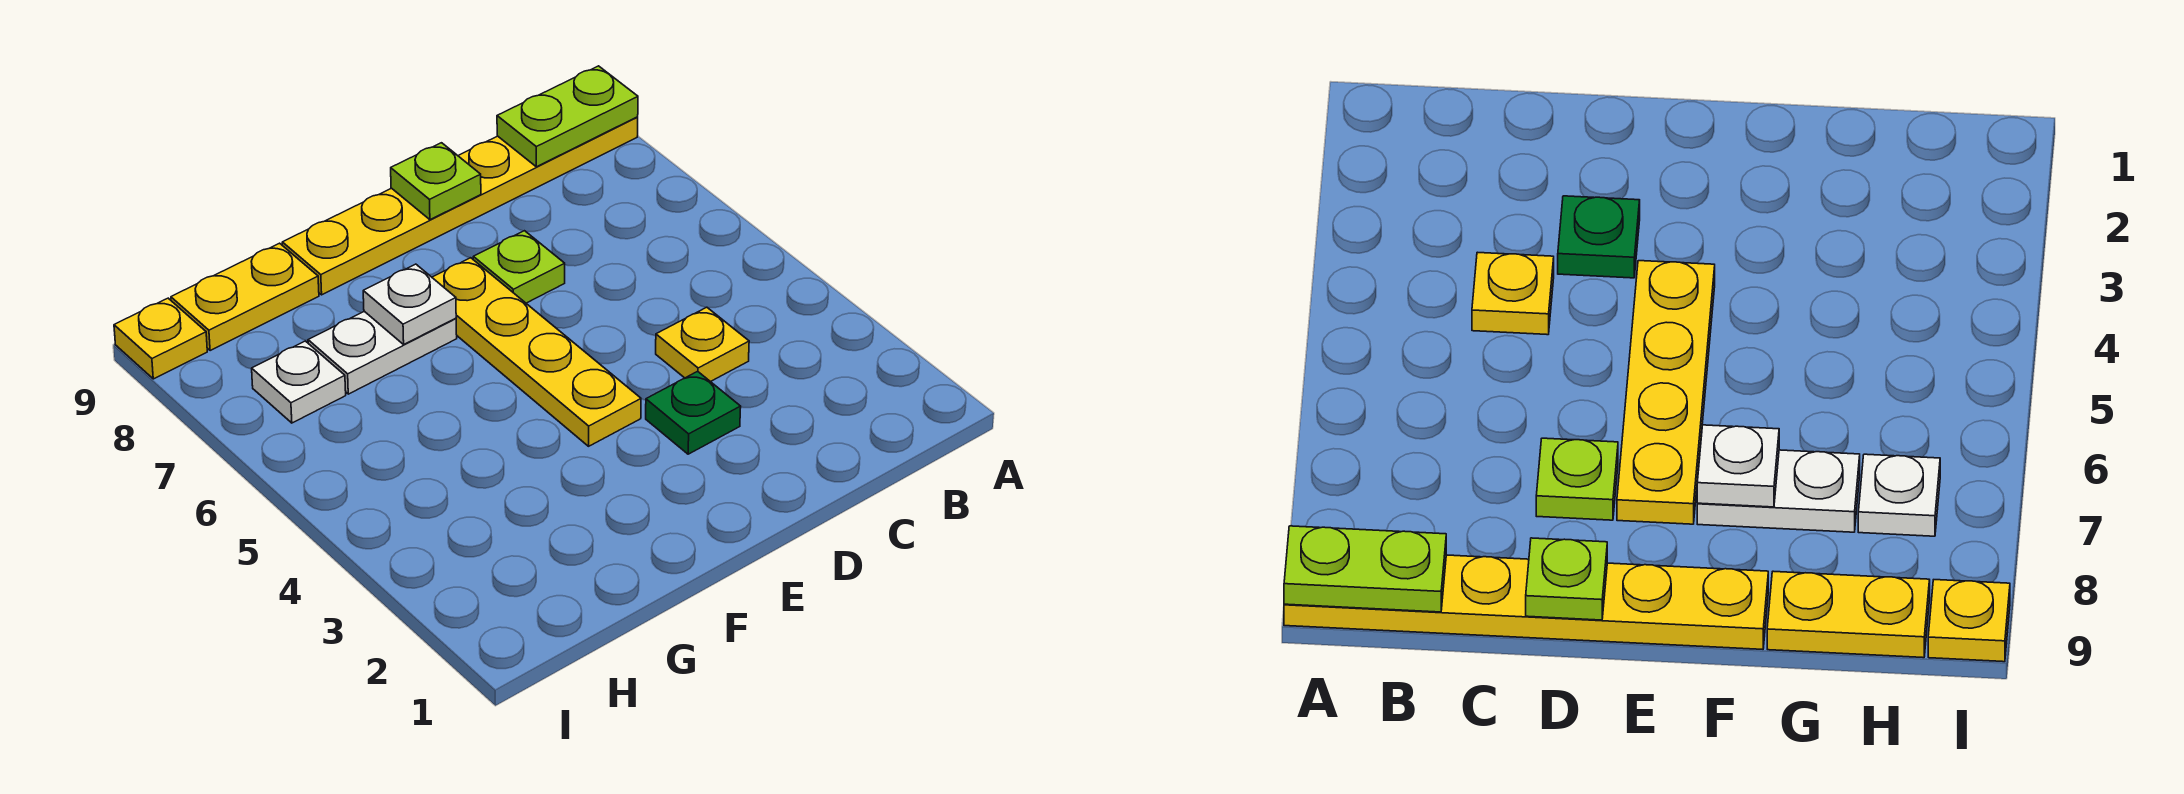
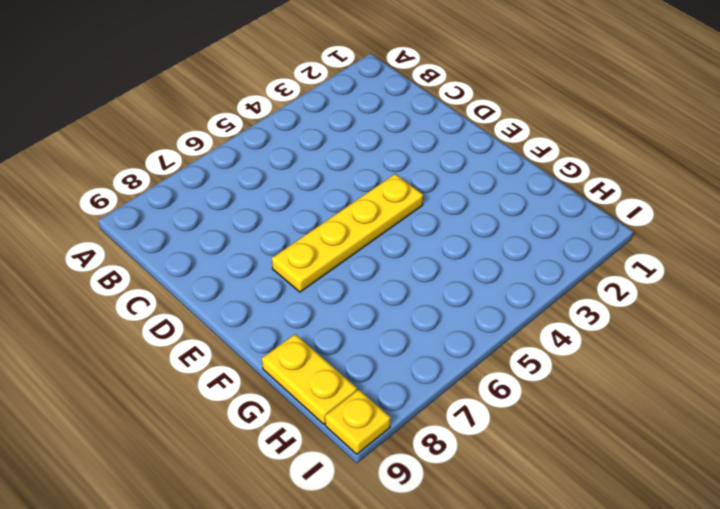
none -> yellow plate A9:F9 level 1
none -> yellow plate C4 level 1
none -> green plate D3 level 1

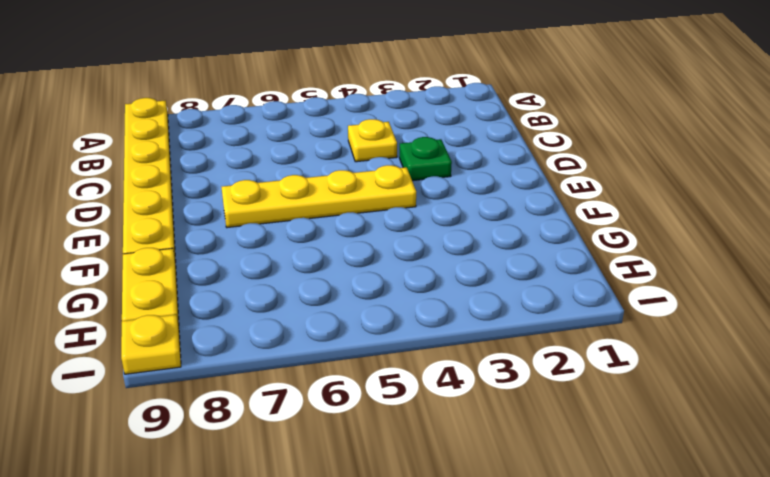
none -> lime plate D7 level 1
none -> white plate F7:G7 level 1
none -> white plate H7 level 1

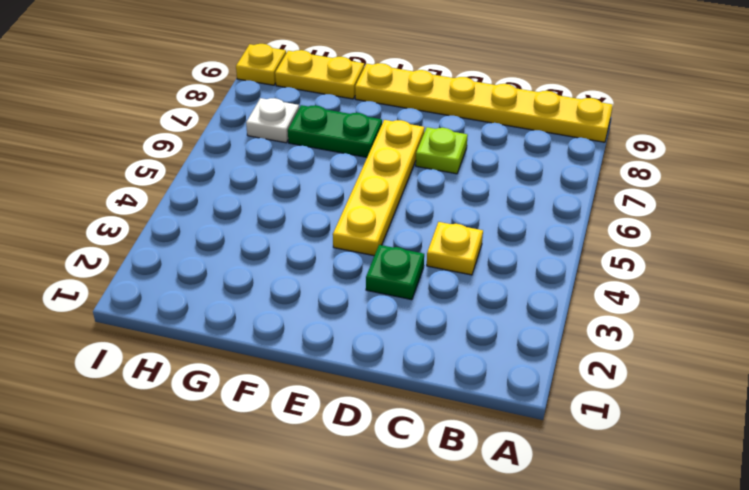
green plate F7:G7 level 1 -> white plate F7:G7 level 1
none -> lime plate A9:B9 level 2
none -> lime plate D9 level 2
none -> white plate F7 level 2

